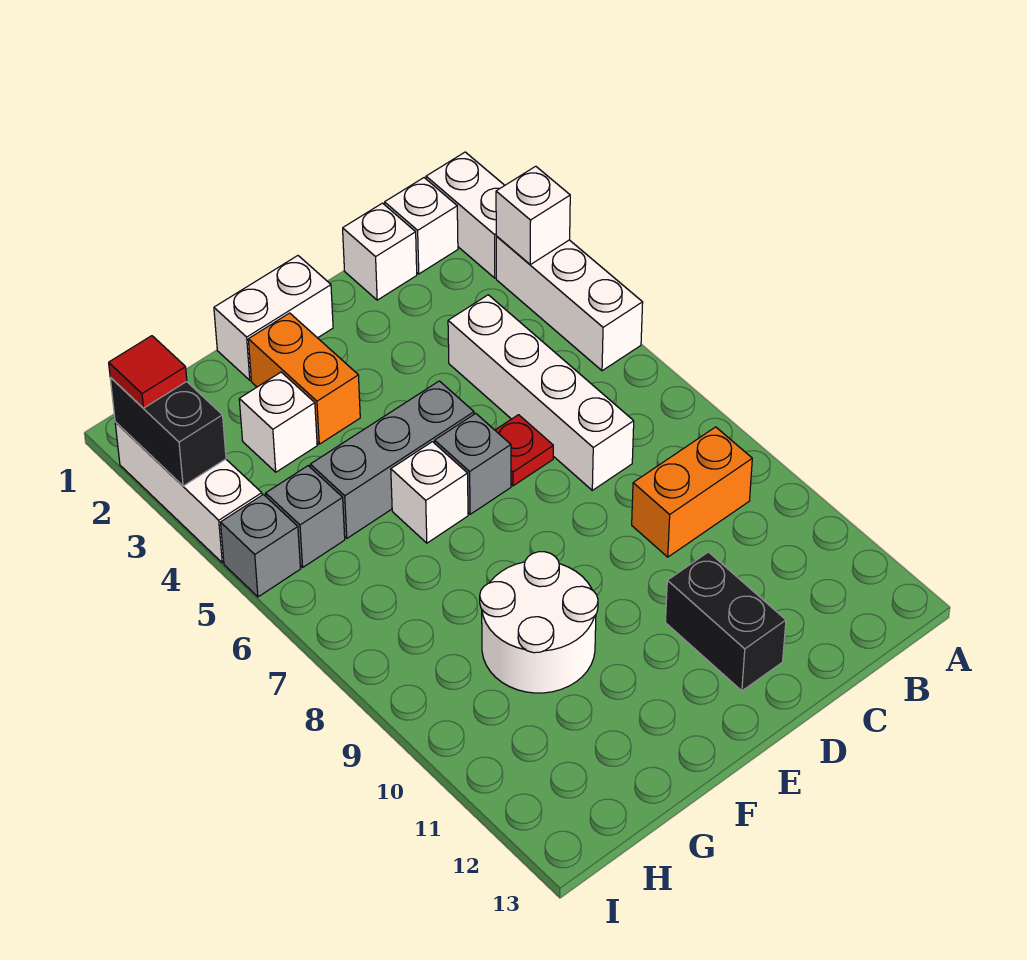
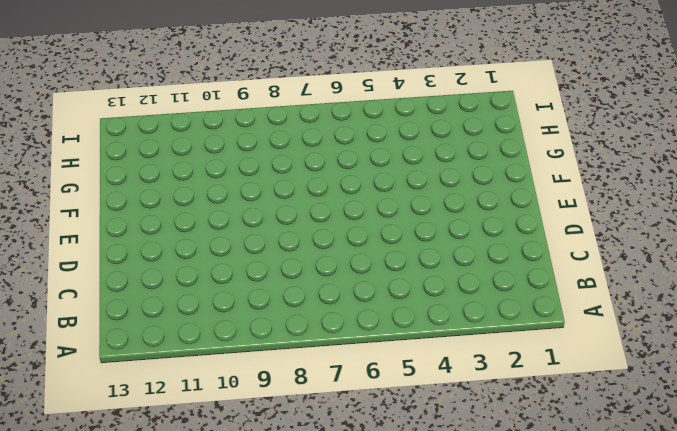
none -> white brick A1:A2 level 1
none -> white brick A3:A5 level 1
none -> white brick B1 level 1

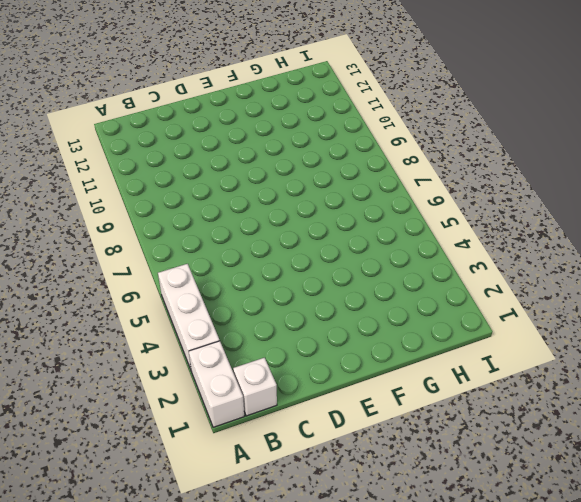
none -> orange brick B9:C9 level 1
none -> white brick C1 level 1
none -> white brick C4:C7 level 1

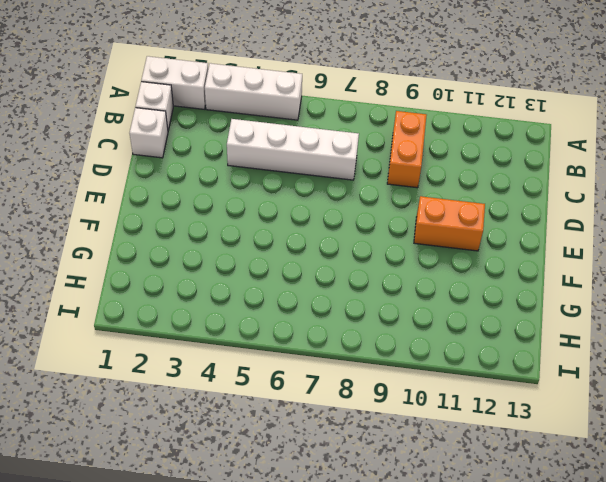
orange brick E10:E11 level 1 -> orange brick F2:F3 level 1
none -> red plate D6 level 1
none -> black brick D11:D12 level 1
none -> white brick E1:F1 level 1

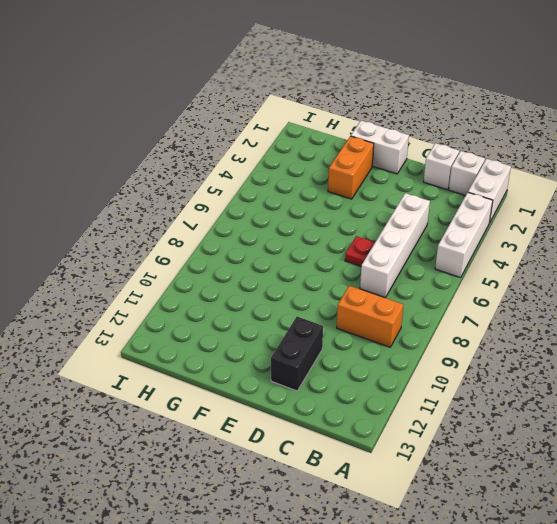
none -> grey brick E5:G5 level 1
none -> grey brick E6 level 1
none -> white brick F6 level 1

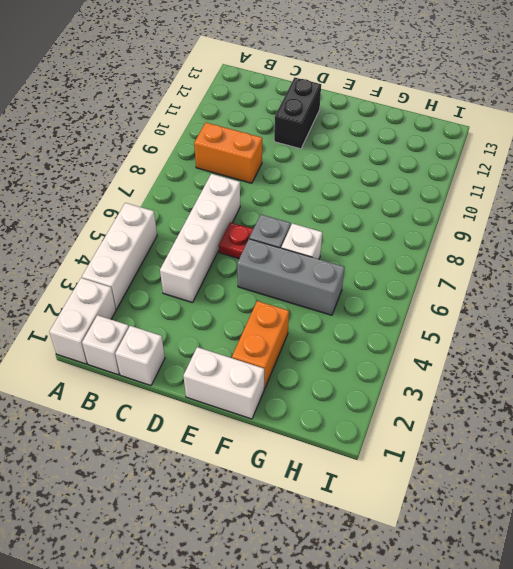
none -> white round brick F9:G10 level 1
none -> white brick G3 level 1
none -> grey brick H5 level 1

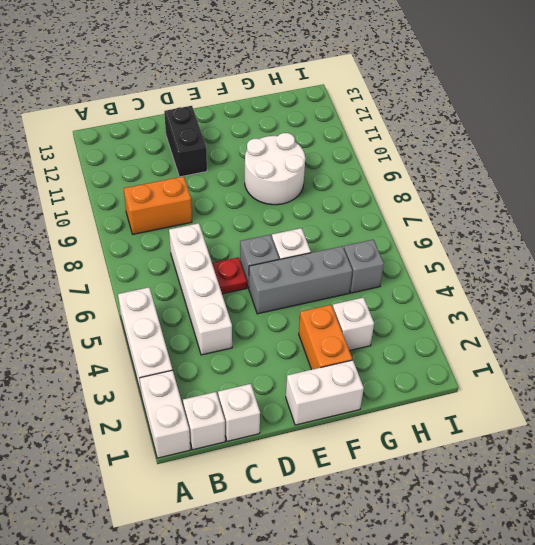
none -> white brick I2:I4 level 1
none -> grey brick I5 level 1
none -> white brick A3 level 2

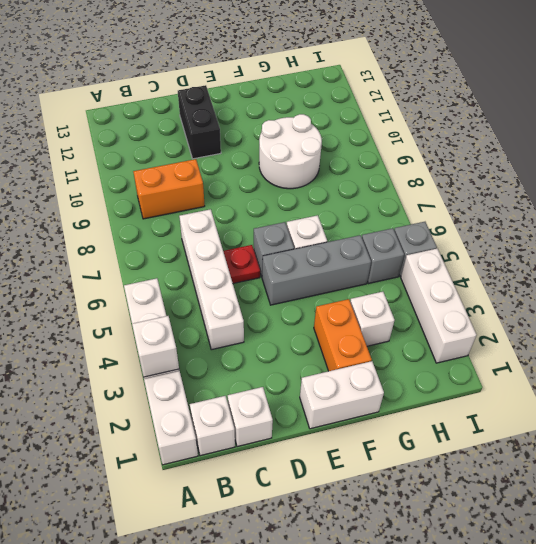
none -> black brick I2:I3 level 2
none -> red tile I2 level 3

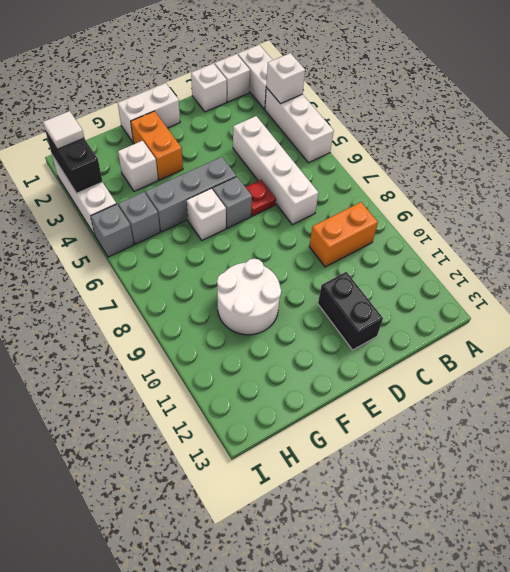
white tile I2 level 3 -> red tile I2 level 3

